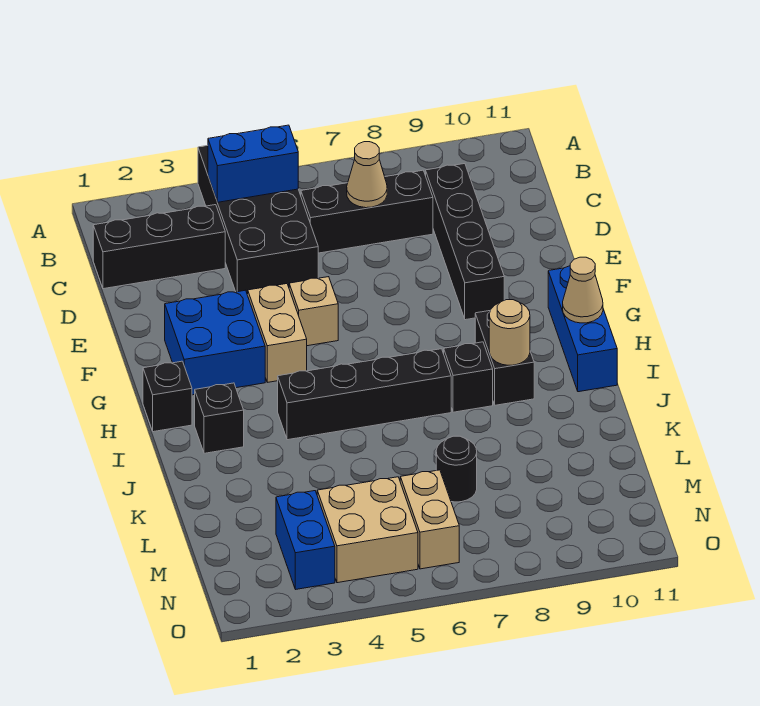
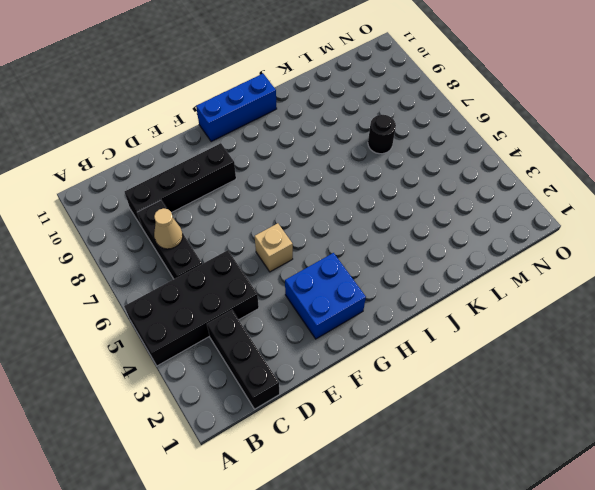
none -> tan brick F4:G4 level 1
none -> black brick H1 level 1
none -> black brick H9:I9 level 1

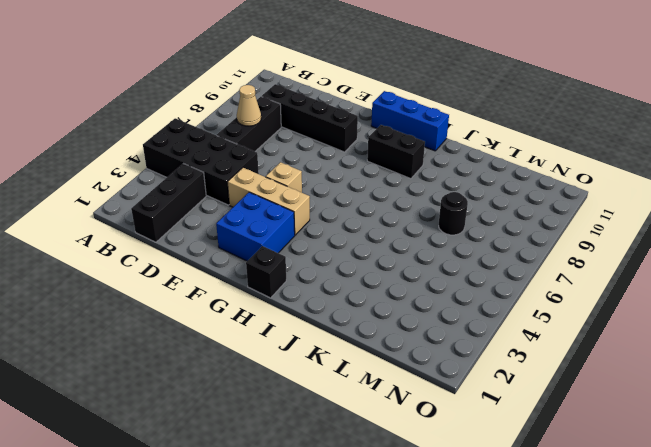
tan brick E4:G4 level 1 -> tan brick F4:G4 level 1
none -> black brick I2 level 1
none -> black brick I4:I7 level 1
none -> black brick I8 level 1

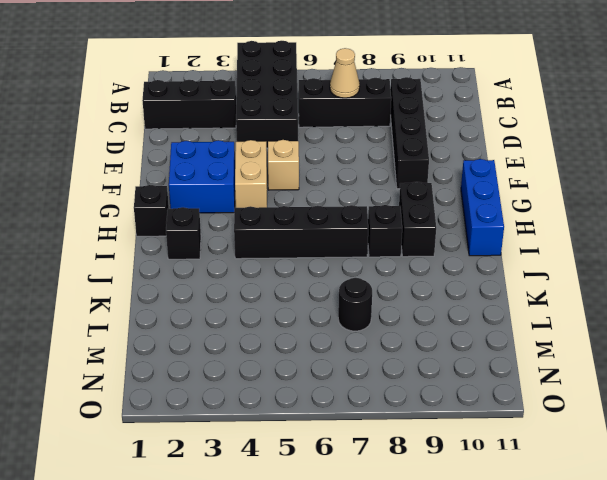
none -> blue brick M3:N3 level 1
none -> tan brick M4:N5 level 1
none -> tan brick M6:N6 level 1

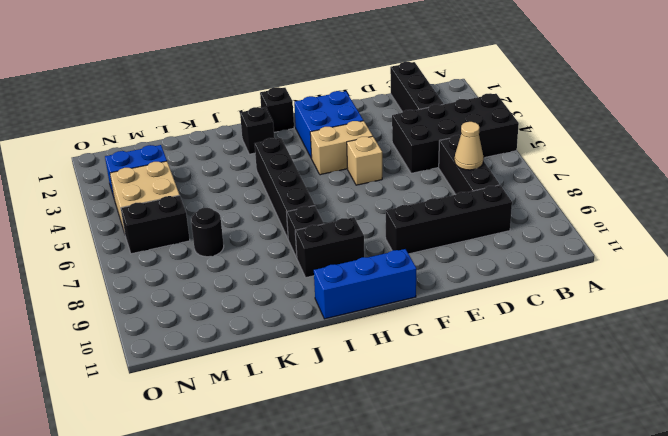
black brick M6:N6 level 1 -> tan brick M6:N6 level 1
none -> blue brick B4:B5 level 2
none -> tan cone H11 level 2
none -> tan round brick I9 level 2

